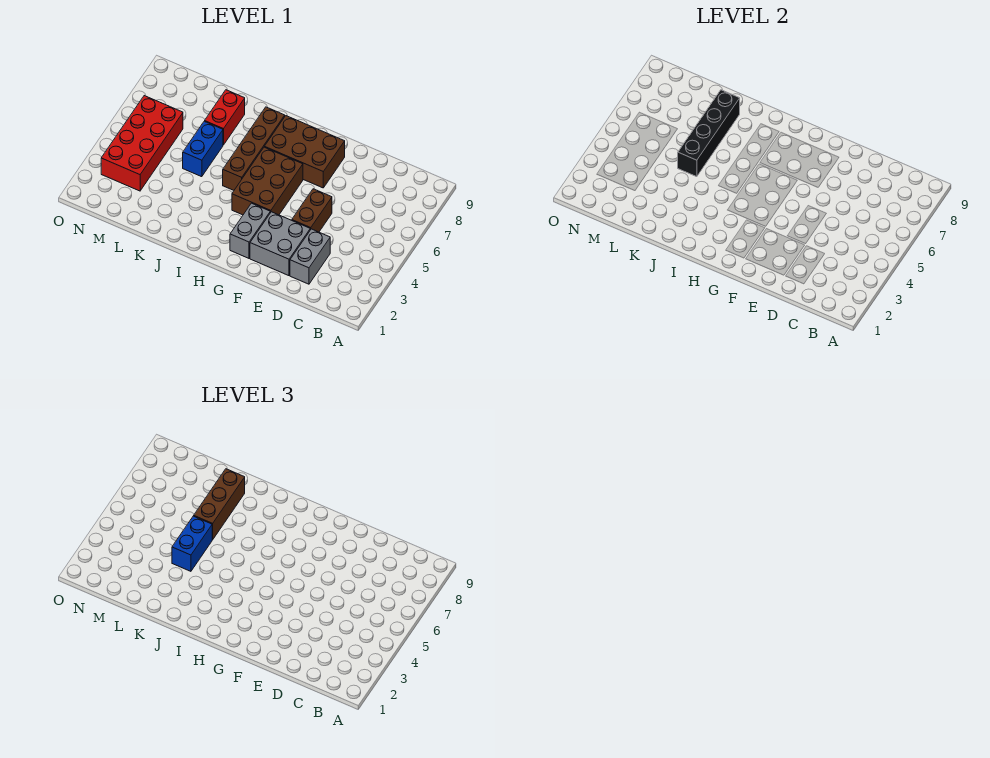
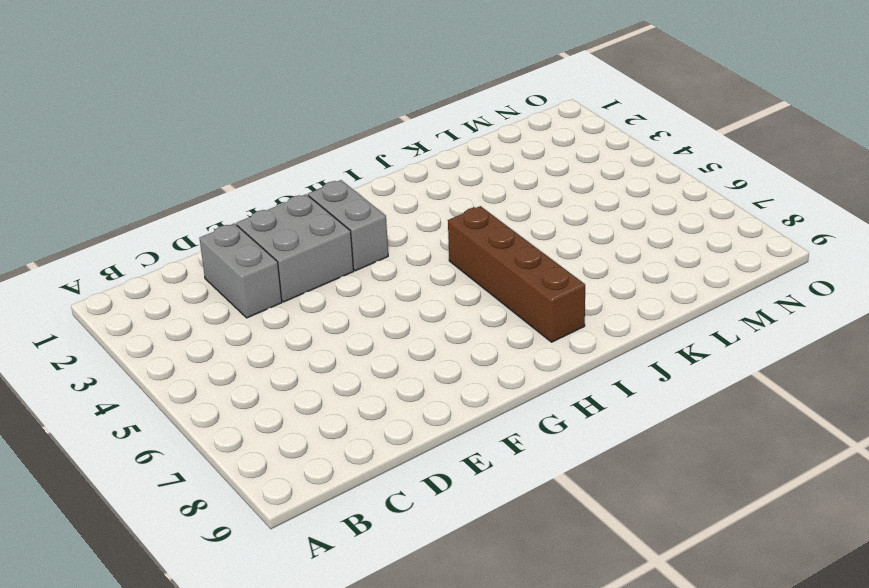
none -> brown brick E4:E5 level 1
none -> brown brick F7:H8 level 1
none -> brown brick G4:H6 level 1

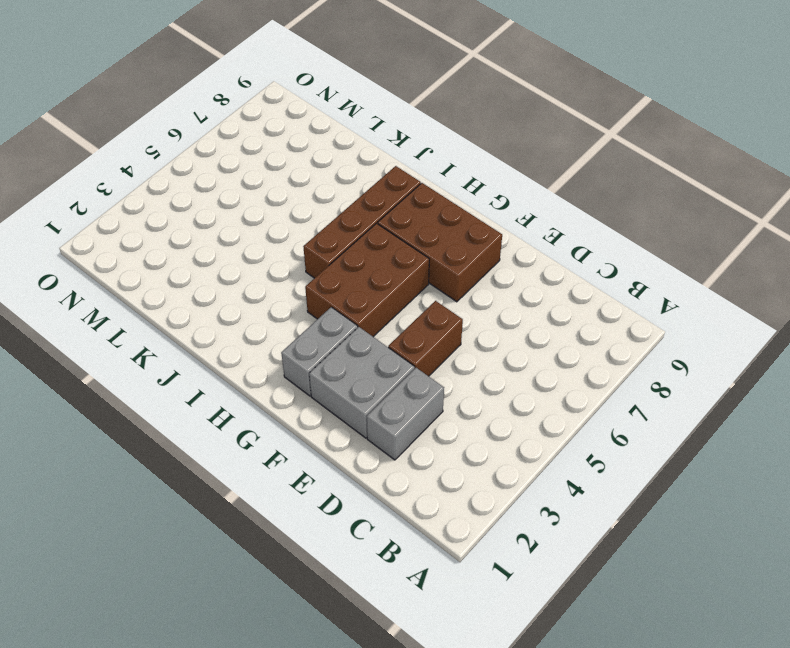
none -> blue brick K5:K6 level 1
none -> red brick K7:K8 level 1
none -> red brick M3:N6 level 1

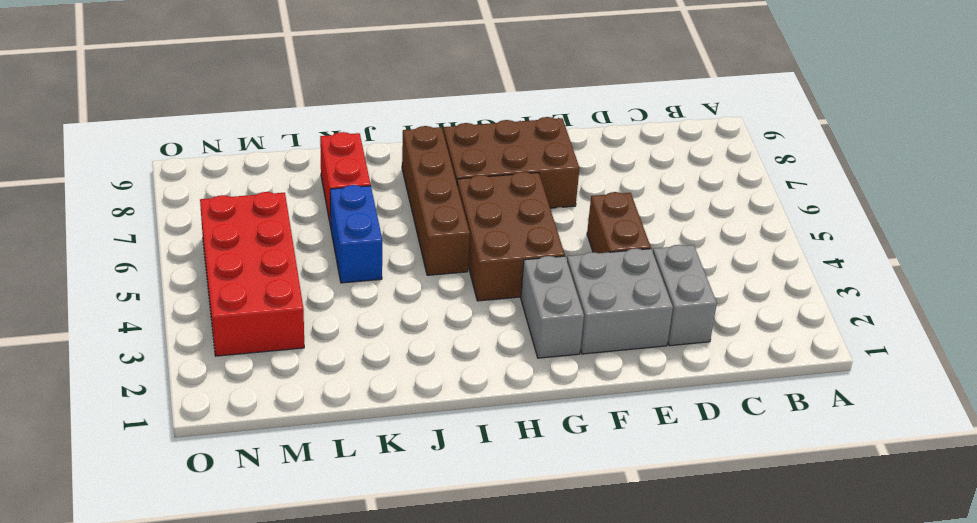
none -> black brick K5:K8 level 2
none -> blue brick K4:K5 level 3
none -> brown brick K6:K8 level 3

